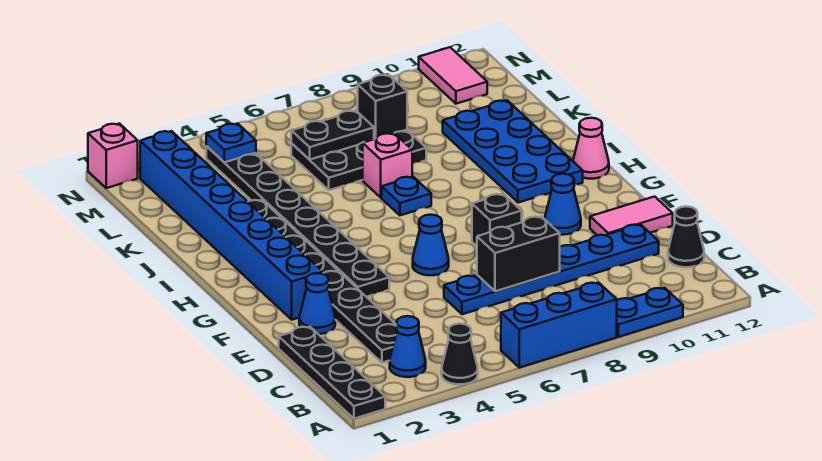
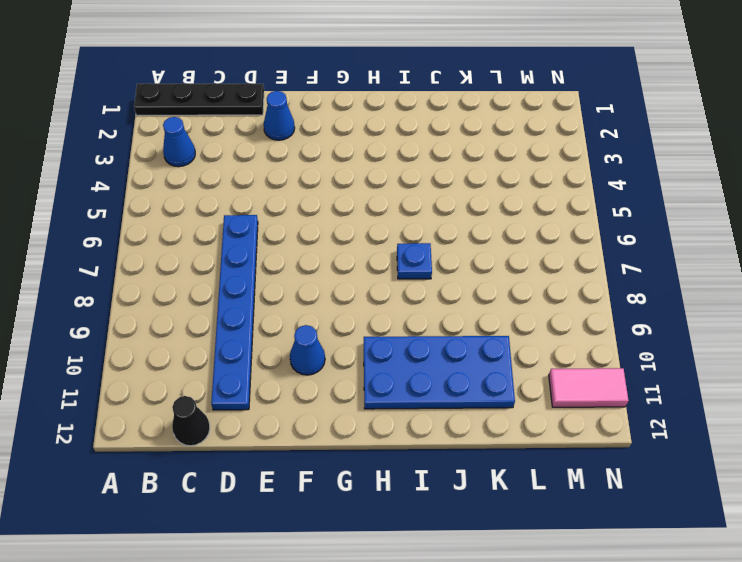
none -> black cone A4 level 1
none -> blue brick A6:A8 level 1
none -> blue plate A9:A10 level 1

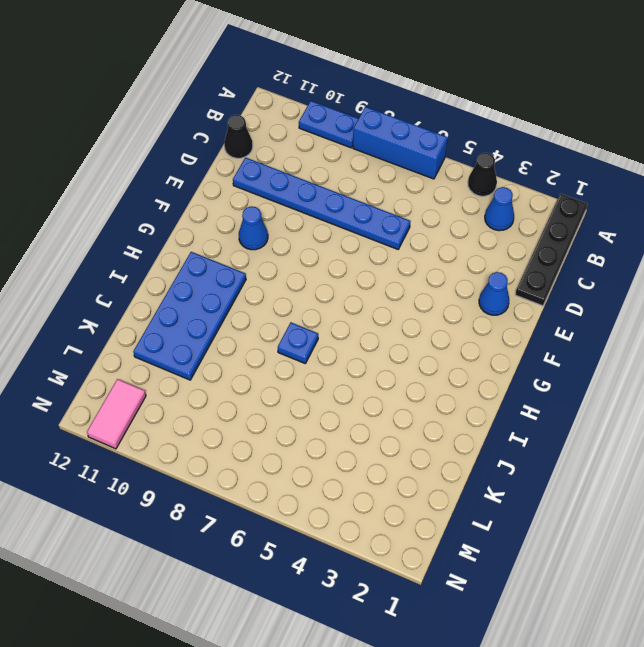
none -> black plate C3:J3 level 1
none -> pink tile E11:E12 level 1
none -> blue brick F2:M2 level 1

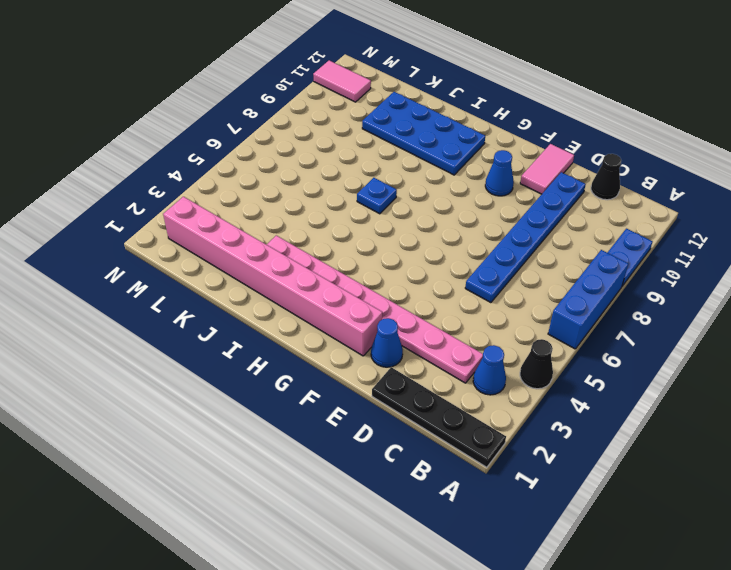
pink plate C3:J3 level 1 -> black plate C3:J3 level 1
pink brick F2:M2 level 1 -> blue brick F2:M2 level 1
none -> black plate F4:M4 level 1
none -> blue cone F6 level 1
none -> black brick F8 level 1

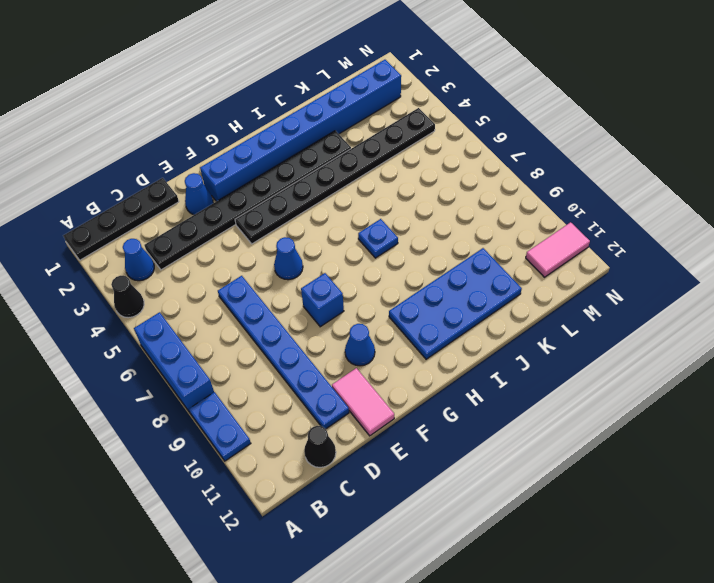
blue brick F8 level 1 -> black brick F8 level 1
none -> pink cone H12 level 1
none -> pink brick J7 level 1
none -> black plate K6:L8 level 1

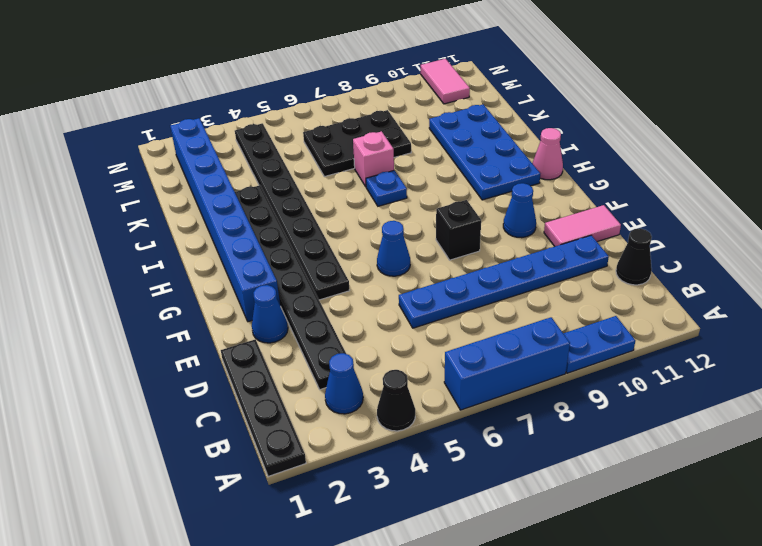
none -> pink brick N1 level 1
none -> black brick D7:D8 level 2
none -> black plate L6:L7 level 2

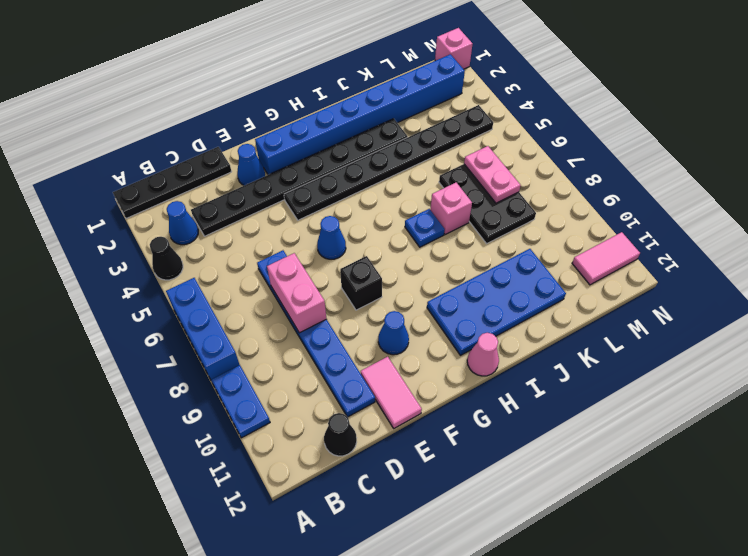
pink brick D7:D8 level 2 -> black brick D7:D8 level 2
pink plate L6:L7 level 2 -> black plate L6:L7 level 2
none -> black brick L8 level 2
none -> blue plate M4 level 2

